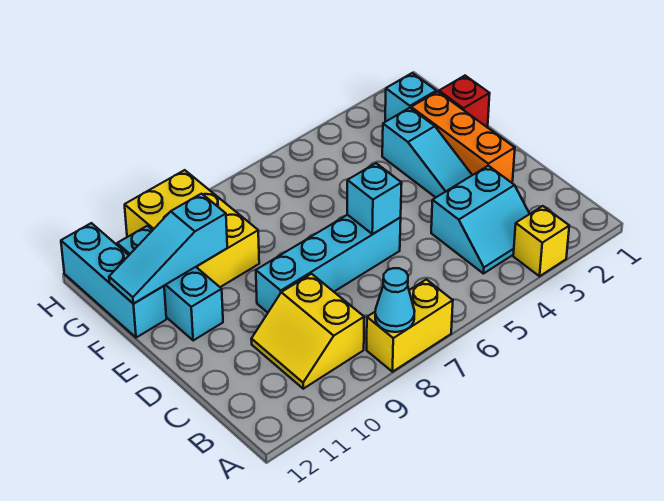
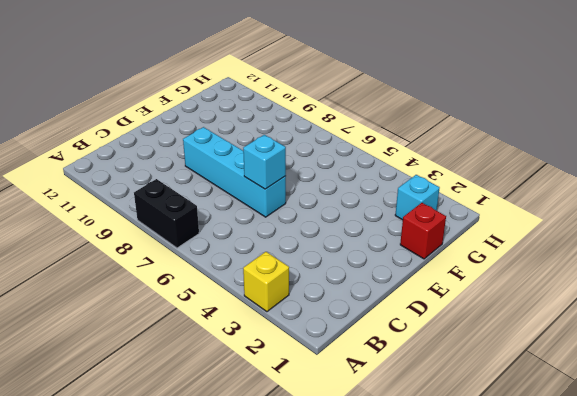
black brick A7:A8 level 1 -> yellow brick A7:A8 level 1
none -> cyan slope B3:C4 level 1 top C
none -> yellow slope B9:C10 level 1 top 9
none -> orange brick D2:F2 level 1

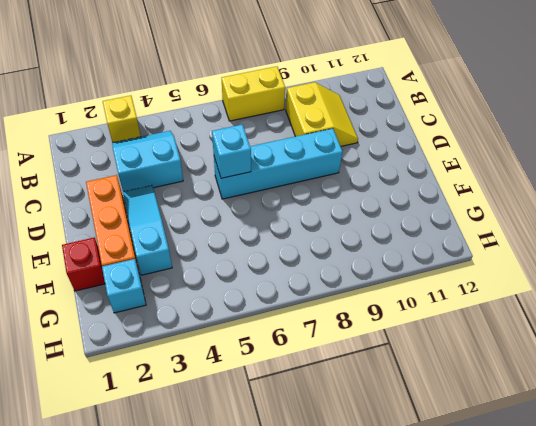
none -> cyan brick E11:G11 level 1
none -> yellow brick F9:H10 level 1
none -> cyan brick F12:H12 level 1

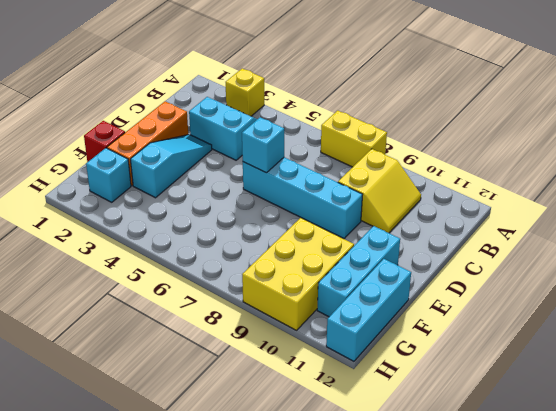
none -> cyan cone A8 level 2
none -> cyan slope F10:F12 level 2 top 10

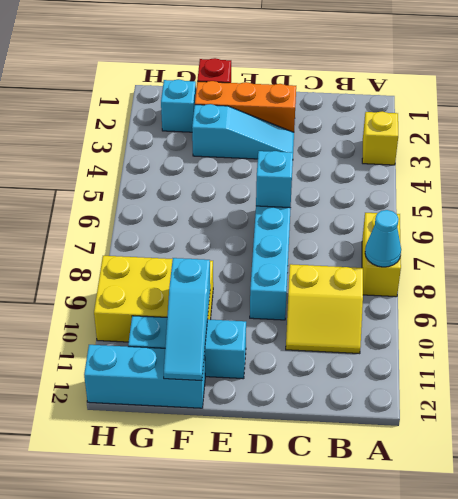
none -> cyan slope B3:C4 level 1 top C

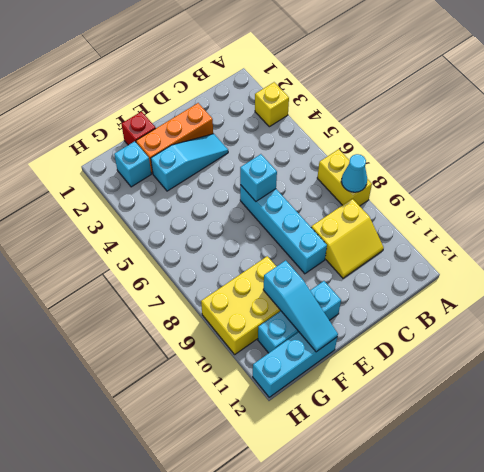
none -> cyan slope B3:C4 level 1 top C

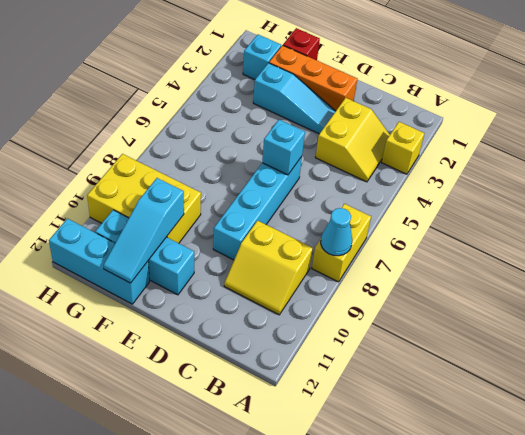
yellow slope B3:C4 level 1 top C -> cyan slope B3:C4 level 1 top C

